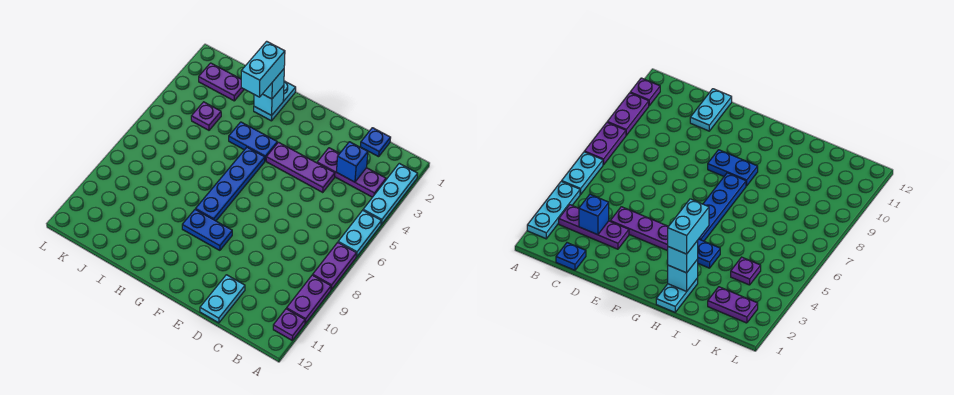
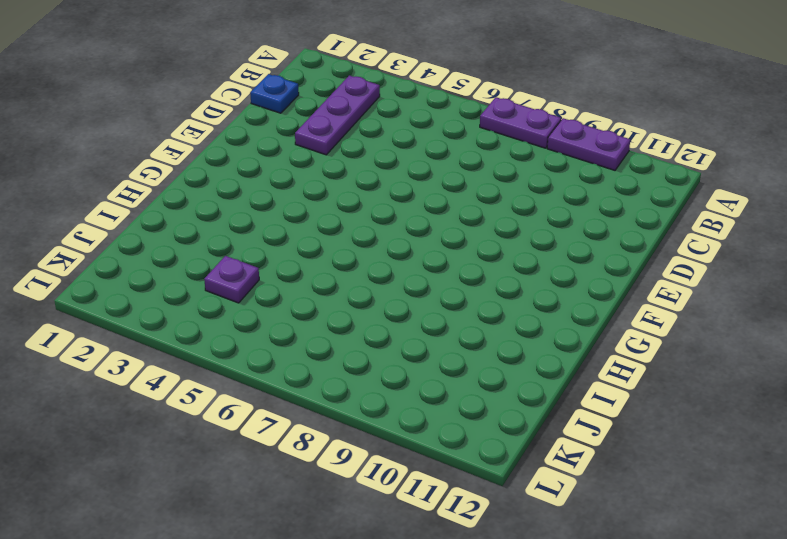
none -> cyan plate A2:A4 level 1
none -> cyan plate A5:A6 level 1
none -> purple plate A11 level 1

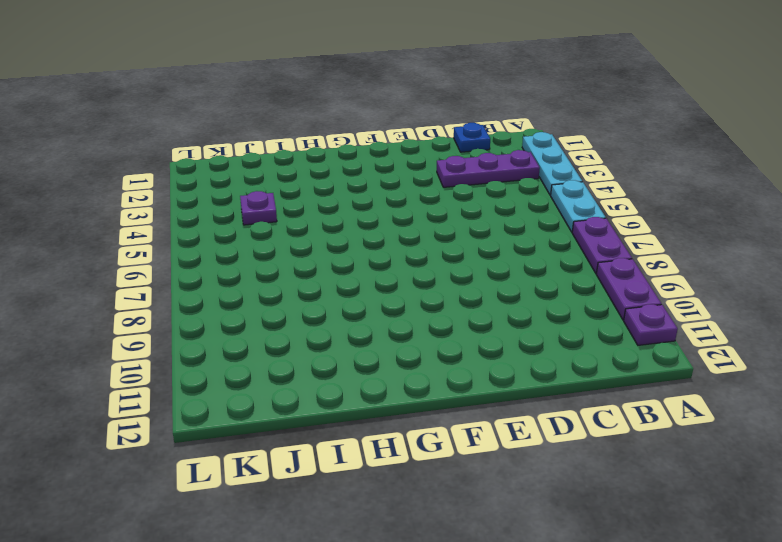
none -> purple plate D4:F4 level 1
none -> cyan plate D11:D12 level 1
none -> blue plate F9:G9 level 1

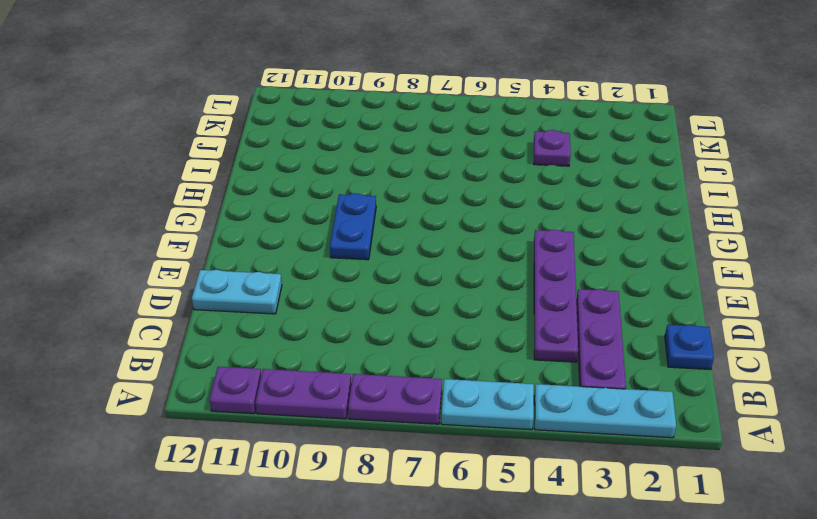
purple plate C4:F4 level 1 -> purple plate D4:F4 level 1
none -> blue plate G4:H4 level 1
none -> blue plate G5:G8 level 1
none -> cyan plate H1:H2 level 1

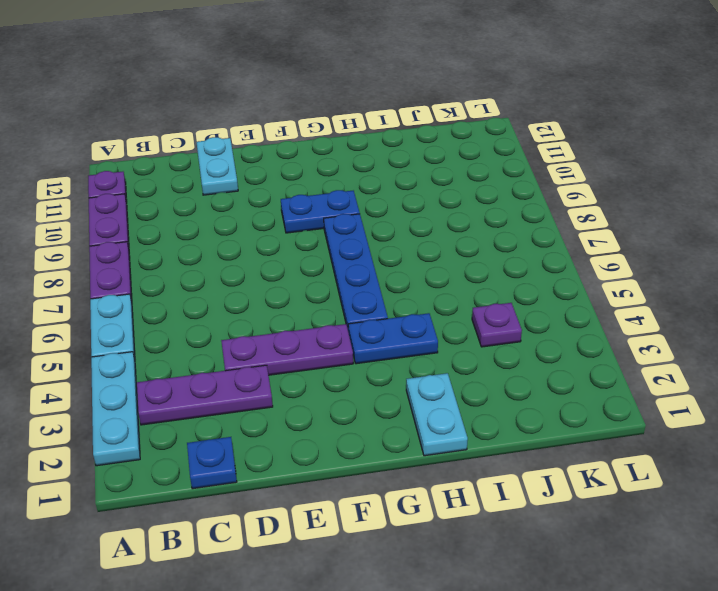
none -> purple plate J2:K2 level 1
none -> blue brick C3 level 2
none -> cyan brick H2 level 2

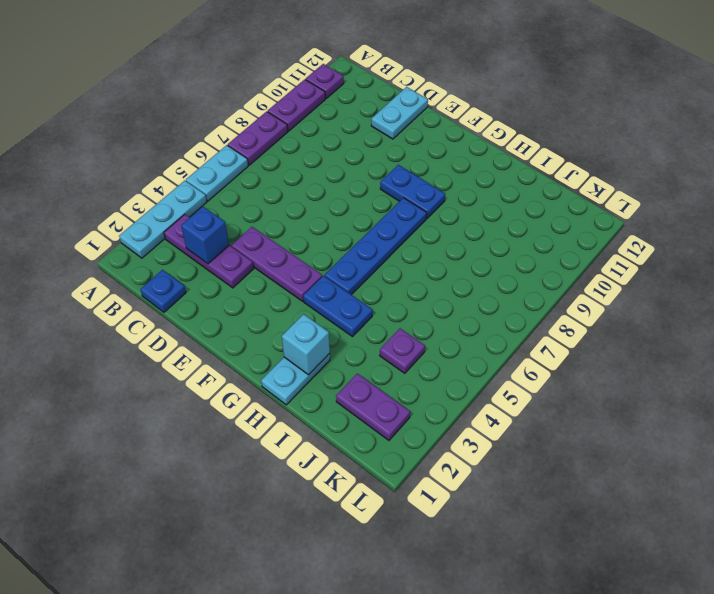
none -> cyan brick H2 level 3
none -> cyan brick H2:H3 level 4

